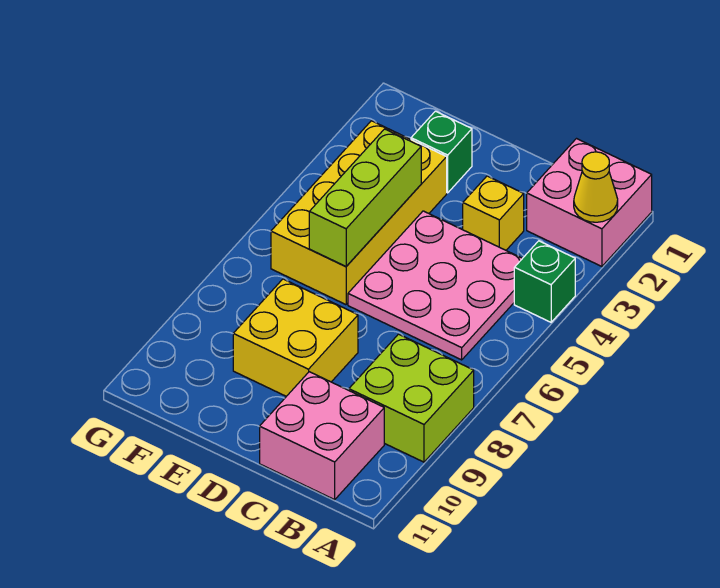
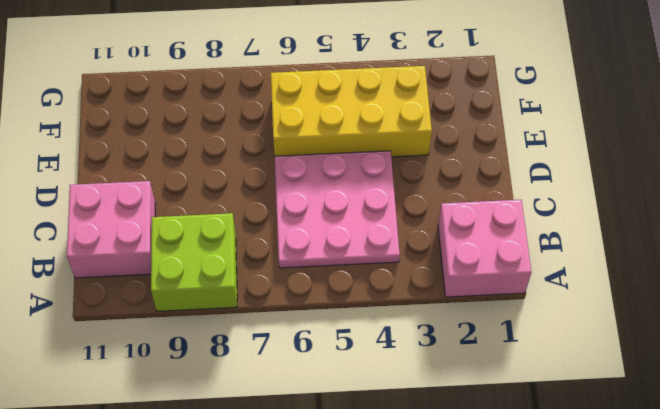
none -> green brick A4 level 1
none -> yellow brick C3 level 1

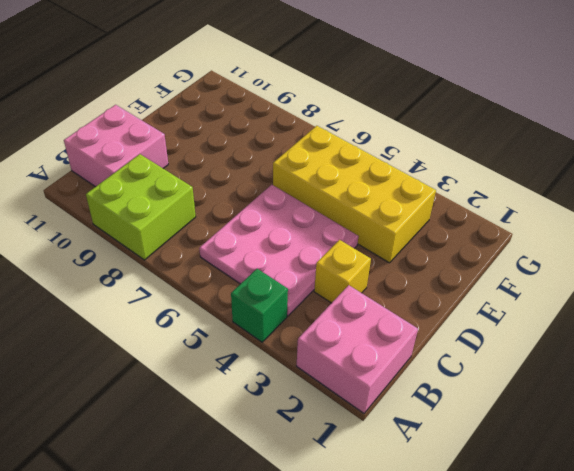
none -> yellow brick D8:E9 level 1
none -> green brick E2 level 1

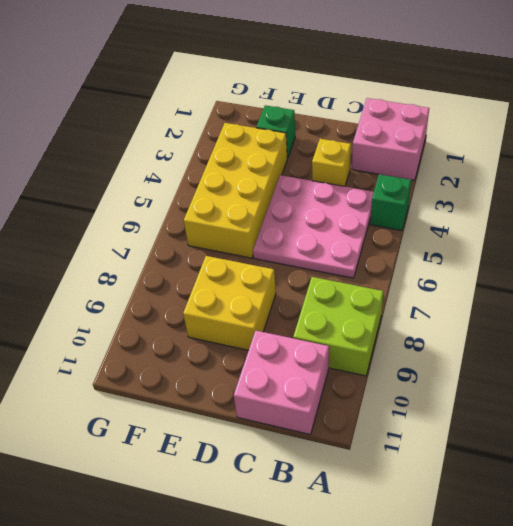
none -> yellow cone A2 level 2
none -> lime brick E4:E6 level 2

